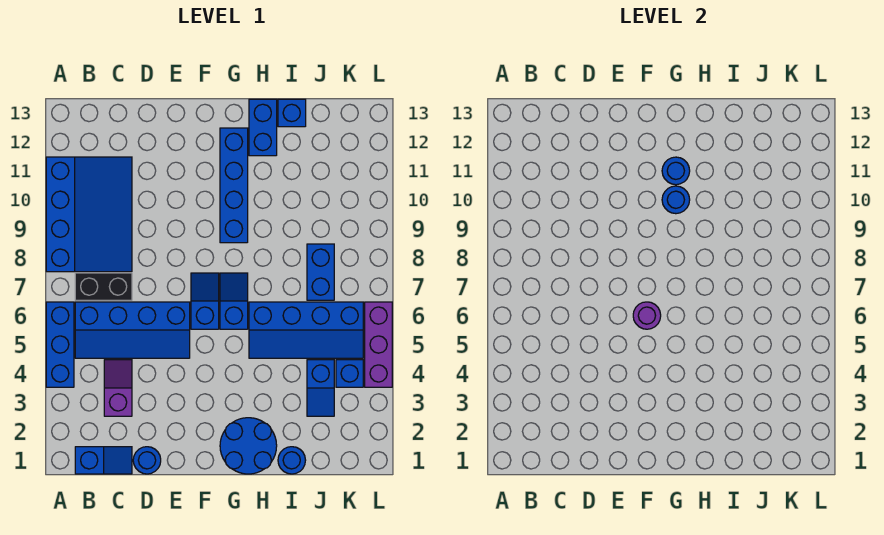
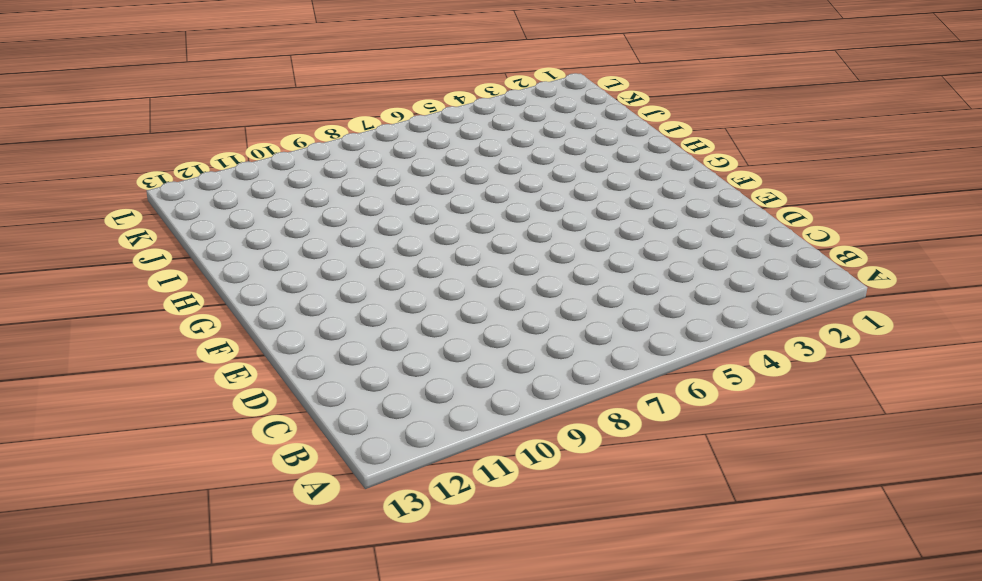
none -> blue brick A4:A6 level 1
none -> blue slope A8:C11 level 1 top A
none -> blue slope B1:C1 level 1 top B

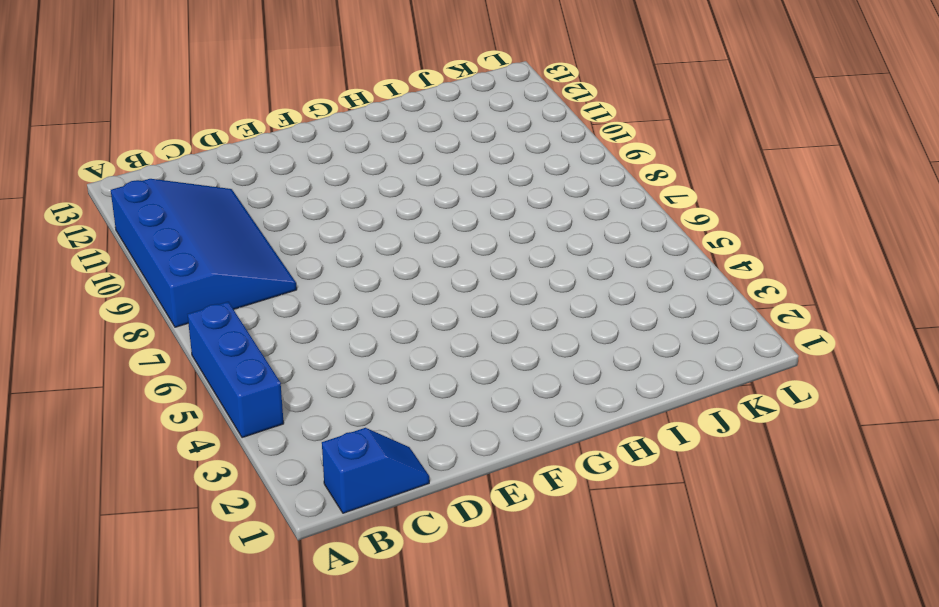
none -> blue slope B5:E6 level 1 top 6
none -> black brick B7:C7 level 1
none -> purple slope C3:C4 level 1 top 3

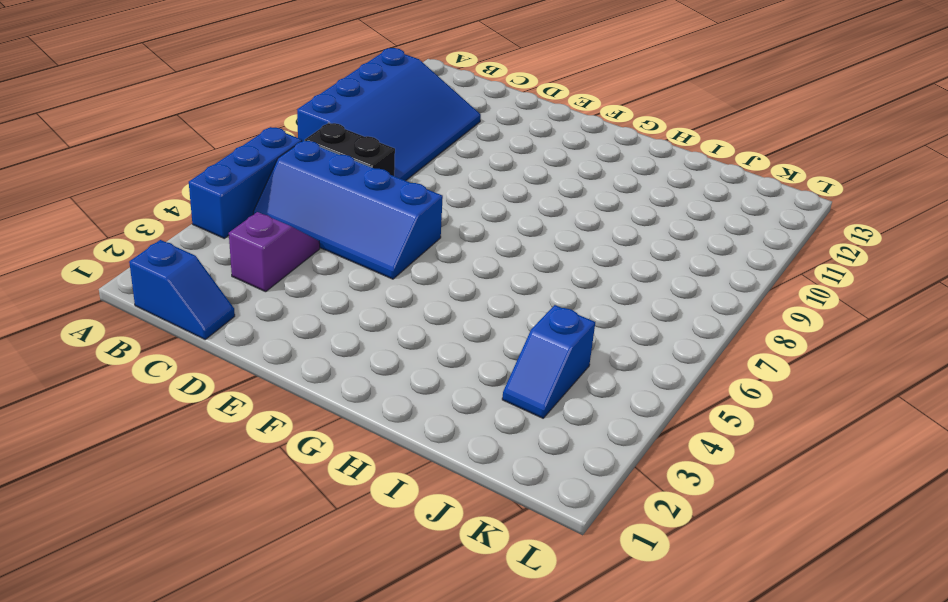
none -> blue round brick D1 level 1
none -> blue slope F6:F7 level 1 top 6
none -> blue round brick G1:H2 level 1

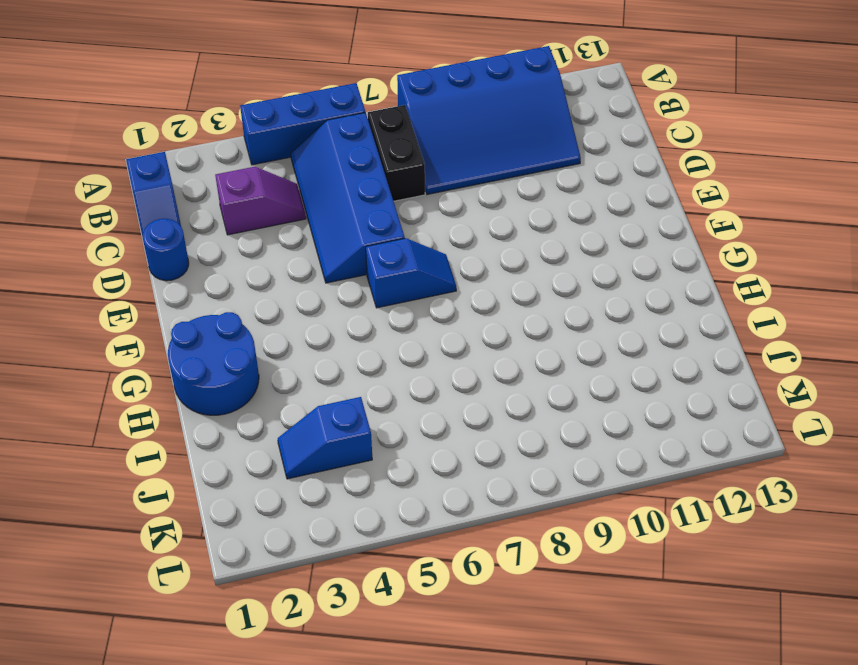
none -> blue slope G6:G7 level 1 top 6
none -> blue brick G9:G12 level 1
none -> blue slope H5:K6 level 1 top 6

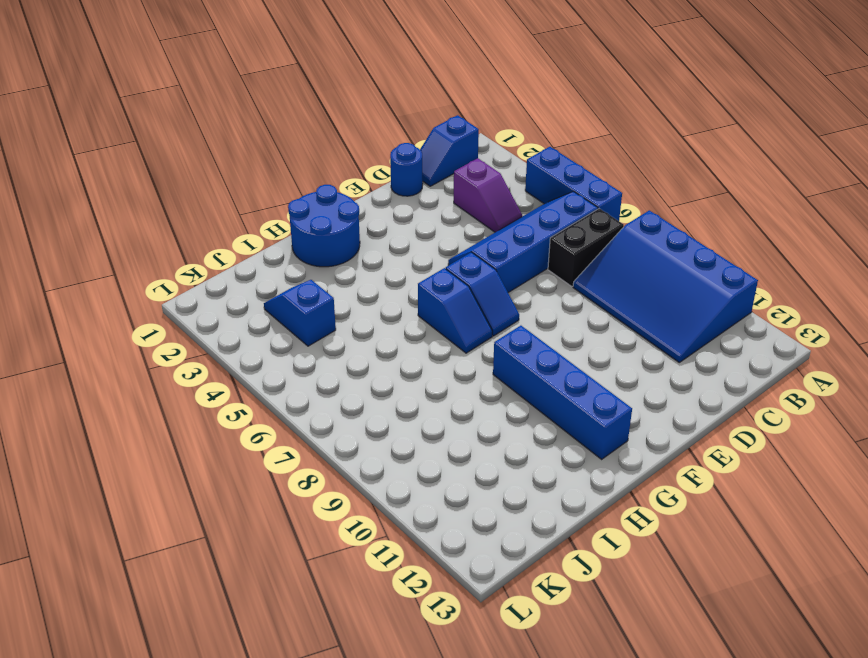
none -> blue slope H5:K6 level 1 top 6
none -> blue brick H12:H13 level 1
none -> blue round brick I1 level 1

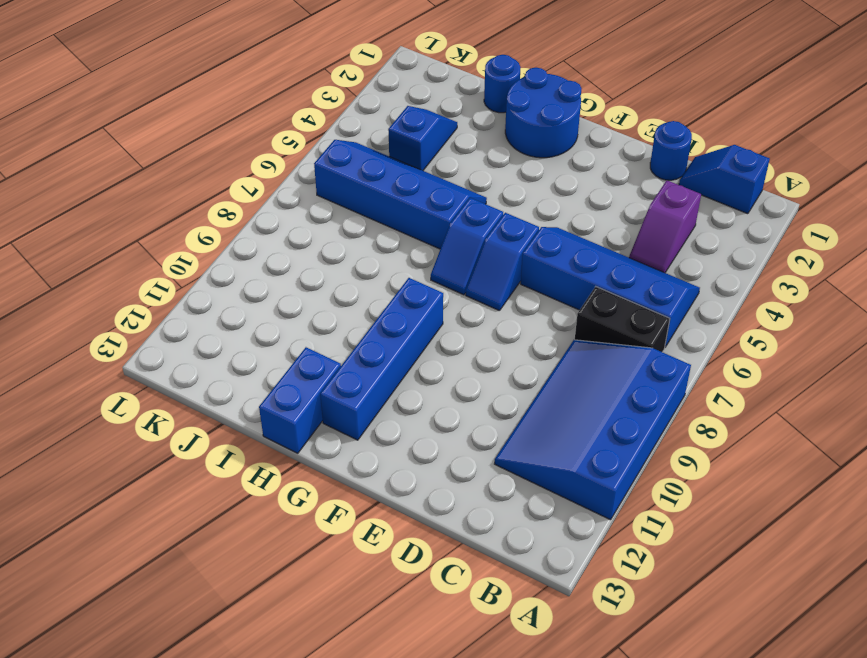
none -> blue brick A4:A6 level 1
none -> blue brick I13 level 1
none -> blue brick J7:J8 level 1

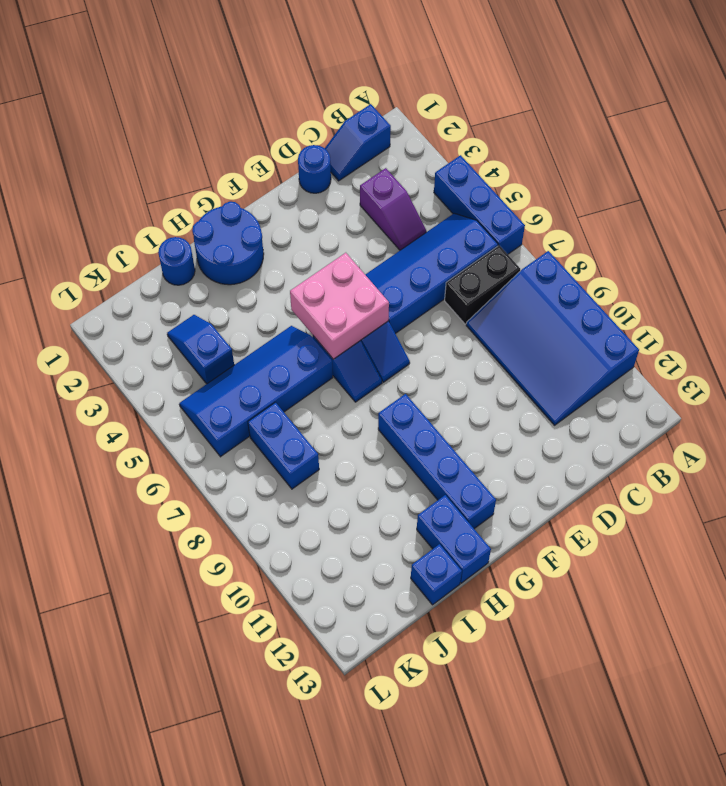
pink brick F5:G6 level 2 -> purple round brick F6 level 2
none -> blue brick K4 level 1
none -> purple brick L4:L6 level 1
none -> blue round brick G10 level 2

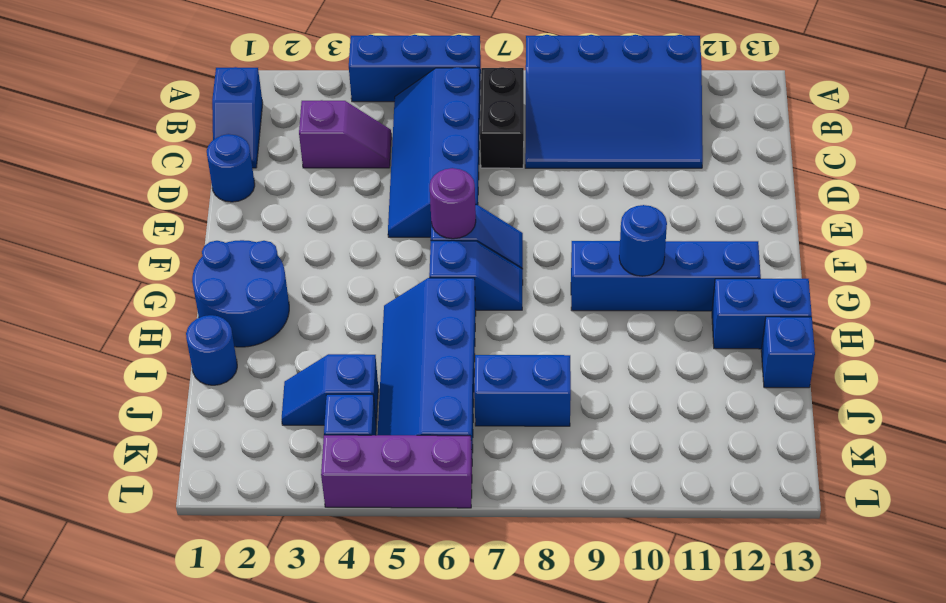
none -> blue round brick G11 level 2

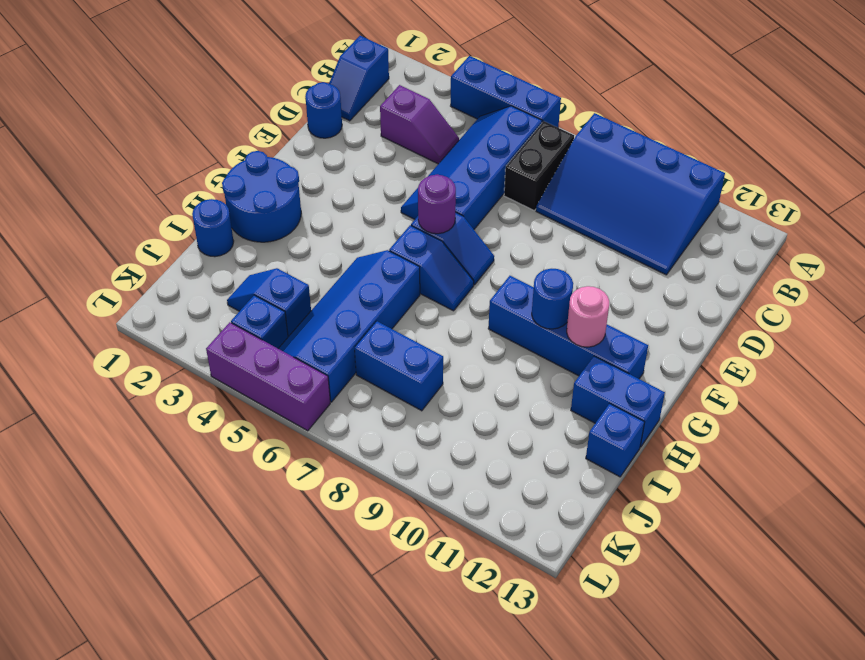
pink round brick G11 level 2 -> blue round brick G11 level 2

